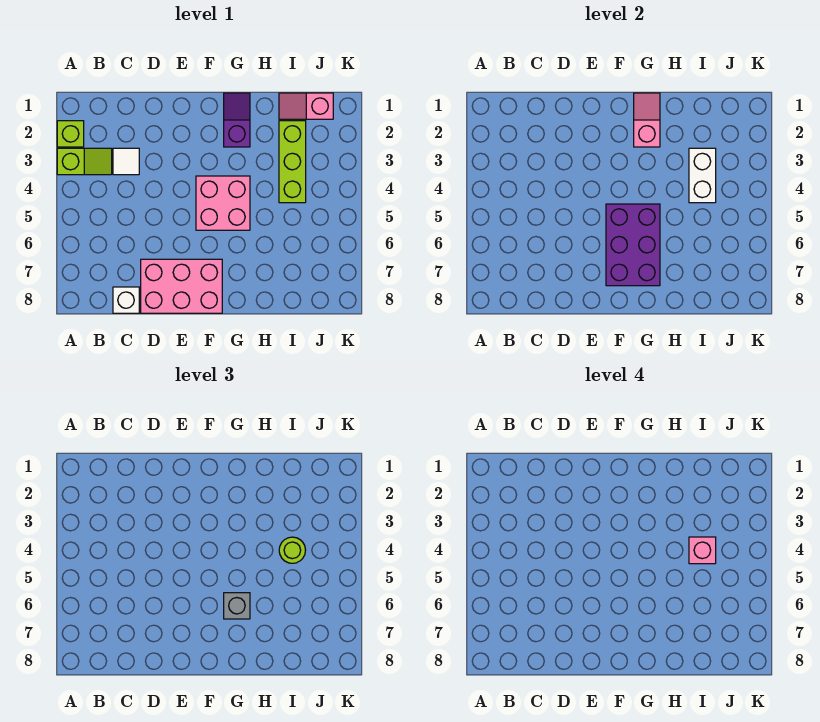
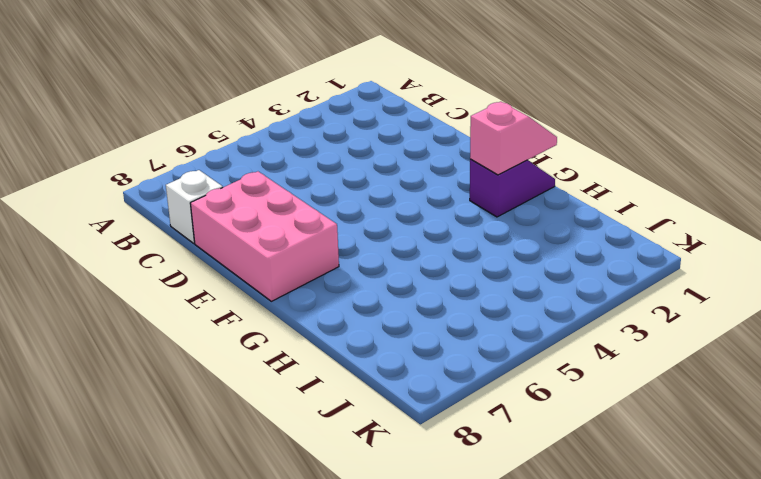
none -> lime brick A2 level 1
none -> lime slope A3:B3 level 1 top A
none -> white tile C3 level 1

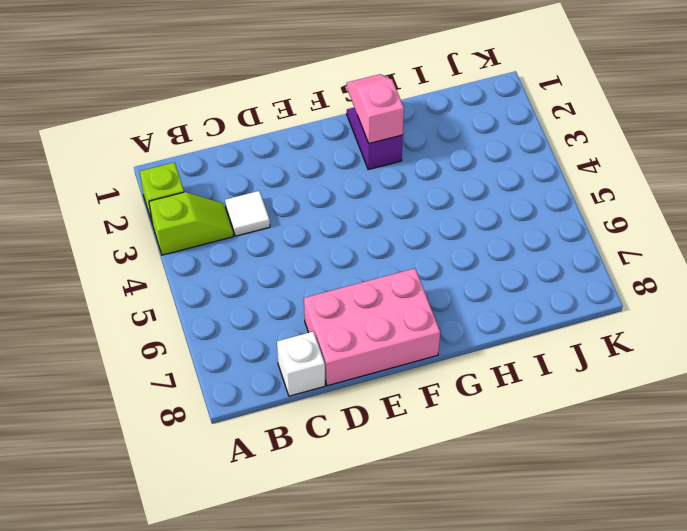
none -> pink brick F4:G5 level 1
none -> pink slope I1:J1 level 1 top J
none -> lime brick I2:I4 level 1

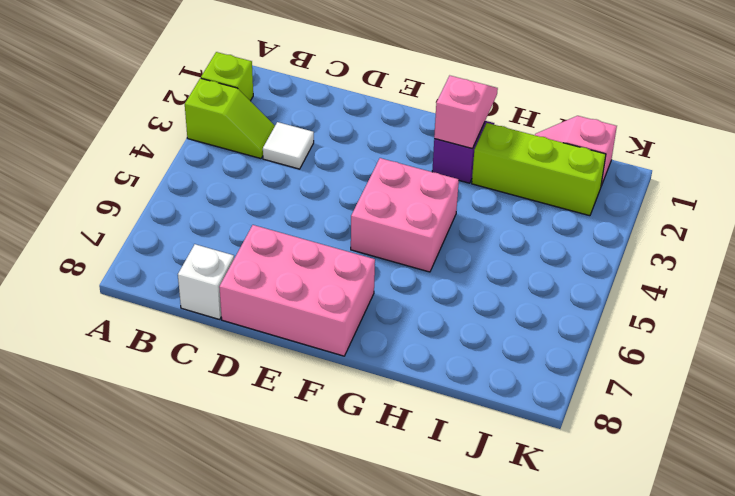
lime brick H2:J2 level 1 -> lime brick I2:I4 level 1
none -> purple brick F5:G7 level 2
none -> white brick I3:I4 level 2
none -> grey brick G6 level 3

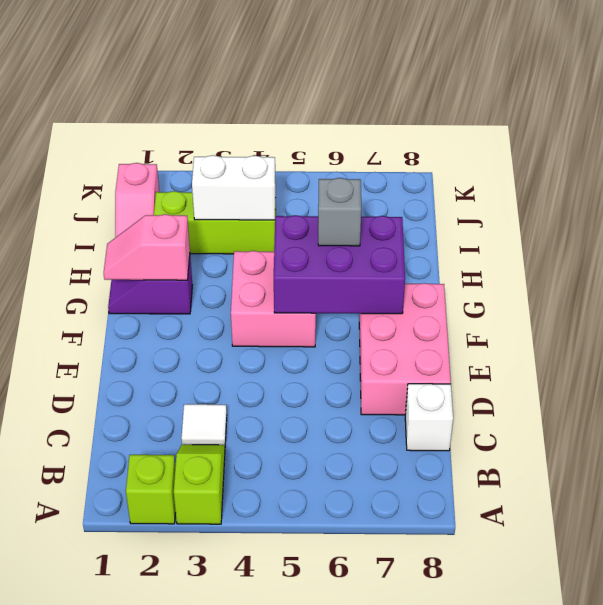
none -> lime round brick I4 level 3
none -> pink brick I4 level 4

